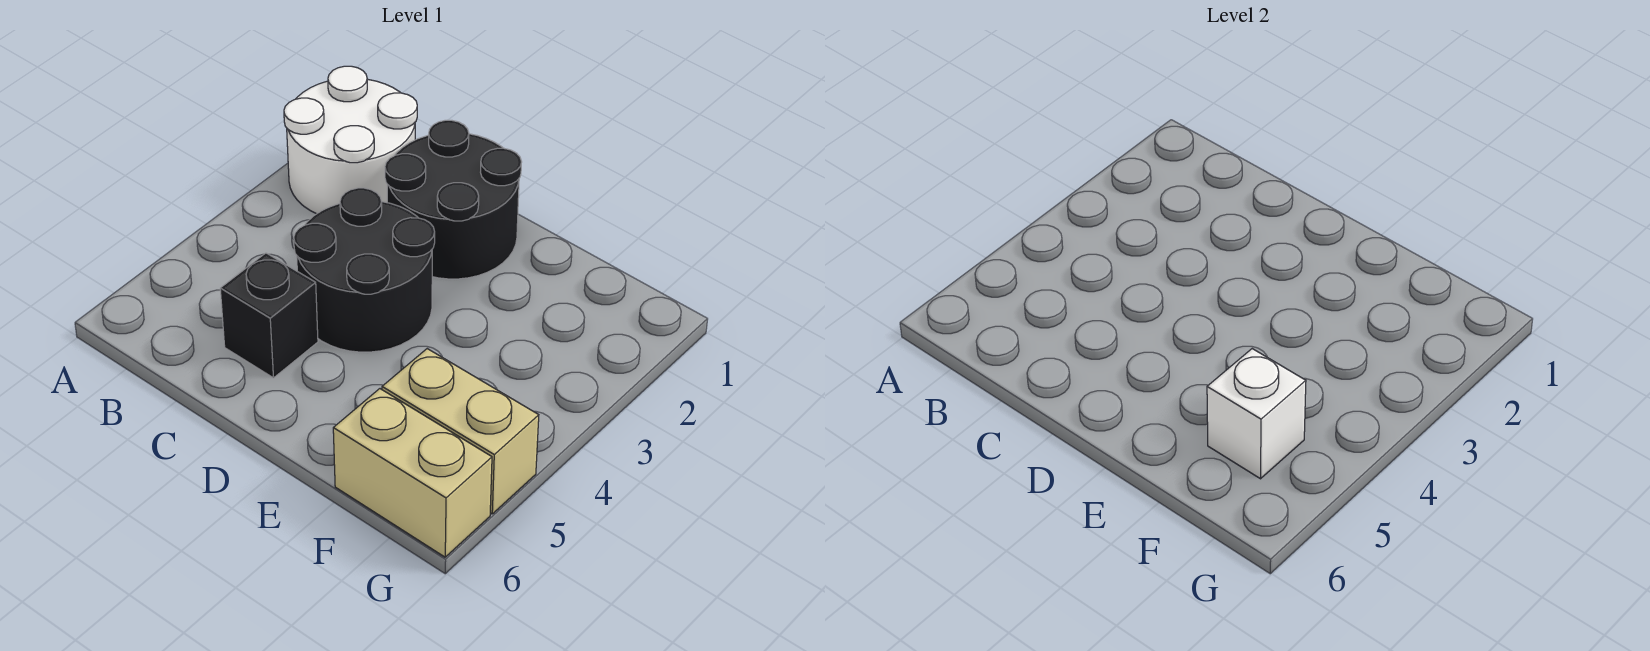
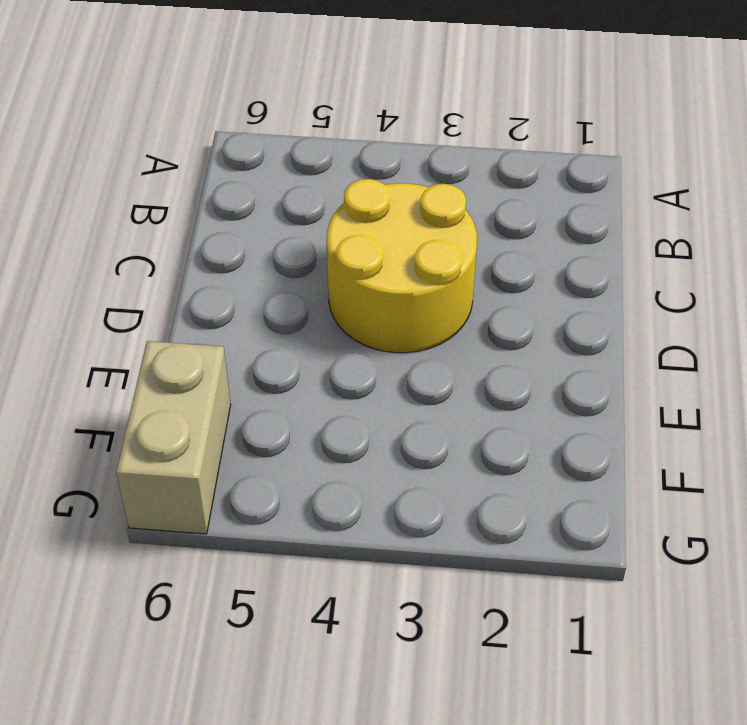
yellow round brick C3:D4 level 1 -> black round brick C3:D4 level 1
none -> white round brick A1:B2 level 1
none -> black round brick C1:D2 level 1

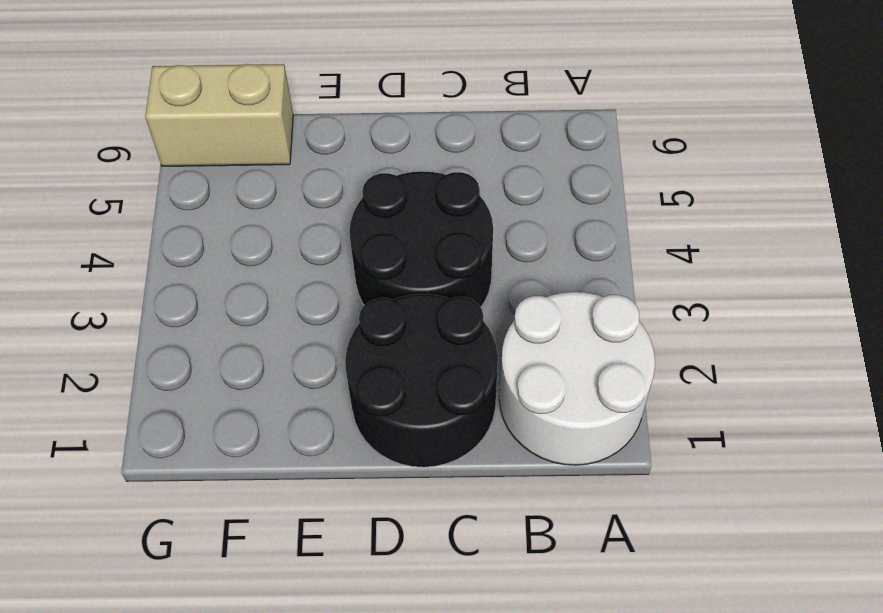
none -> black brick C5 level 1
none -> tan brick F5:G5 level 1

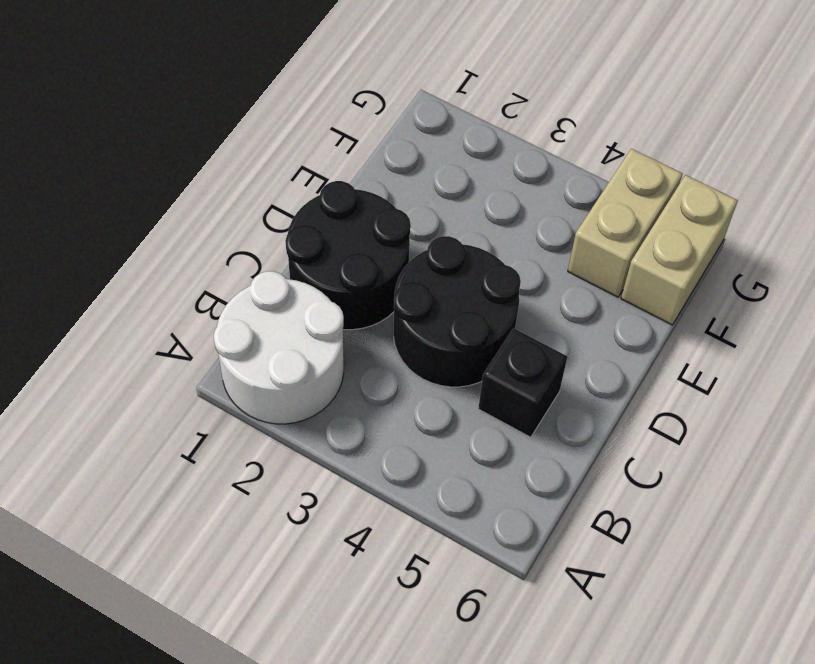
none -> white brick F5 level 2

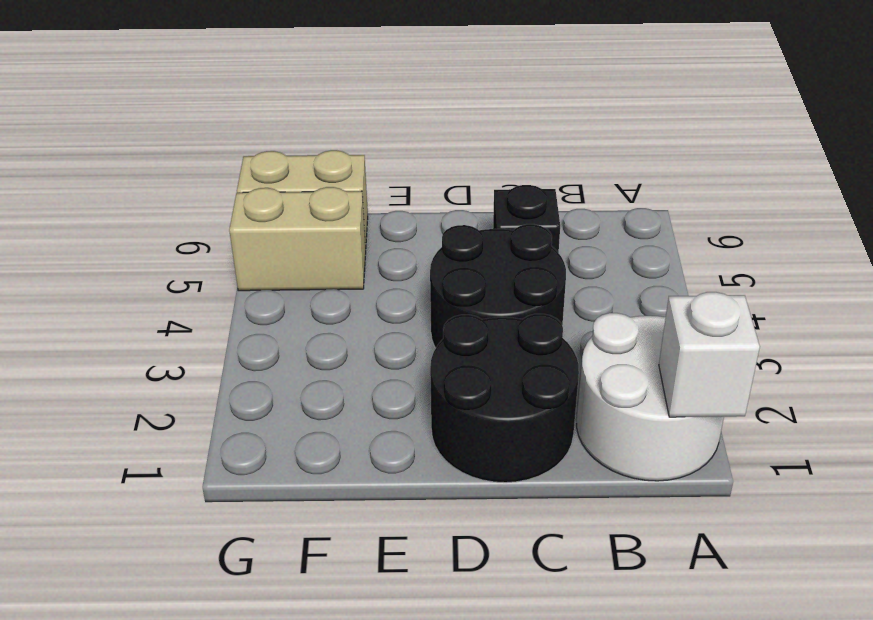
white brick A1 level 2 -> white brick F5 level 2

